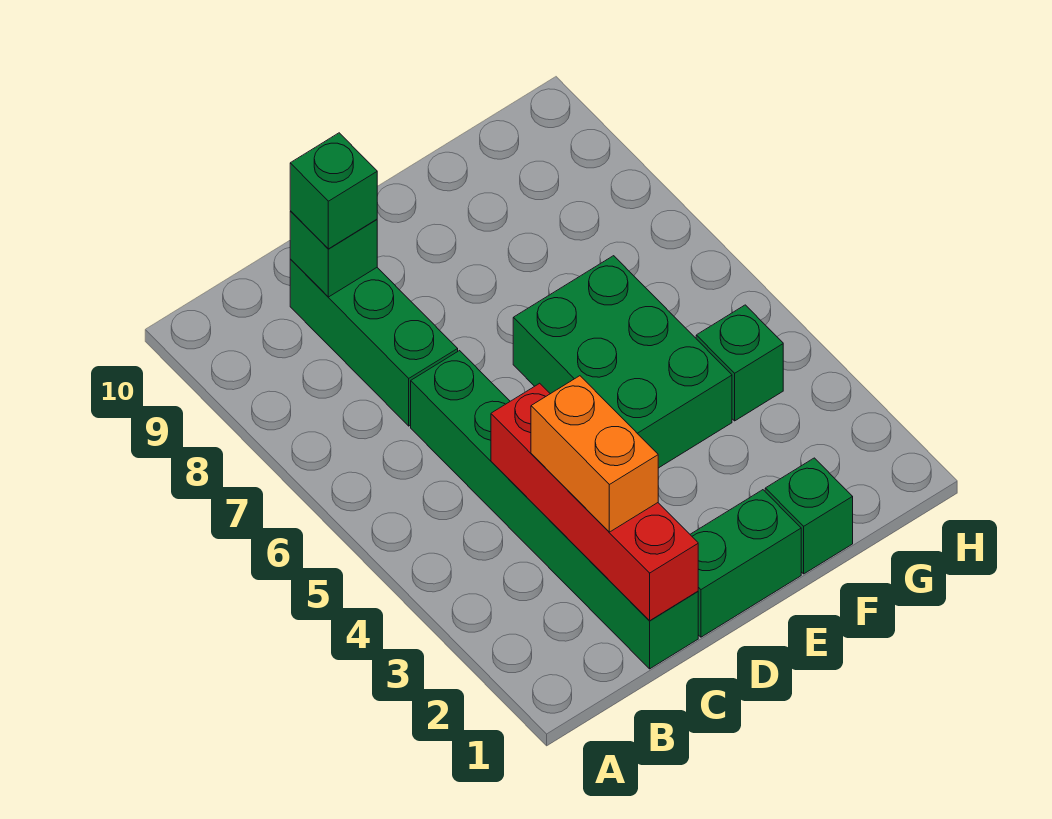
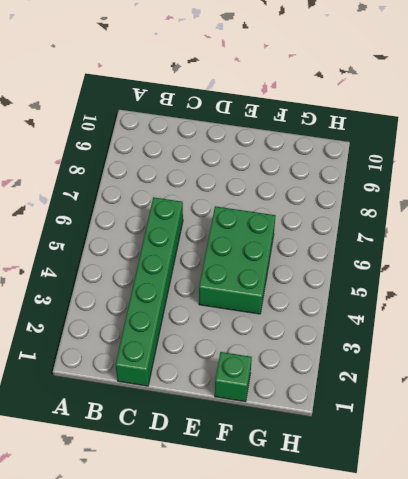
none -> green brick C7:C9 level 1
none -> green brick D1:E1 level 1

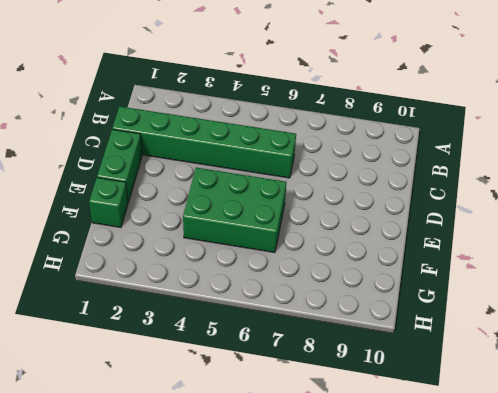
none -> green brick C7:C9 level 1
none -> green brick G4 level 1

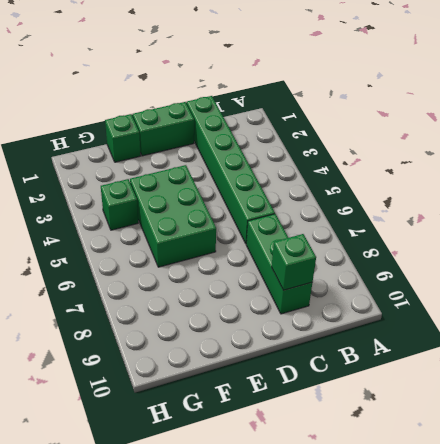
none -> red brick C1:C4 level 2
none -> orange brick C2:C3 level 3

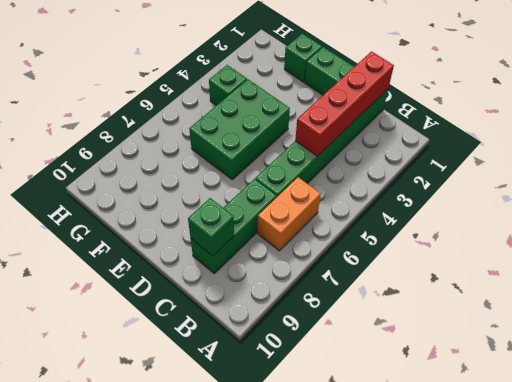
orange brick B6:B7 level 1 -> orange brick C2:C3 level 3
none -> green brick C9 level 3

